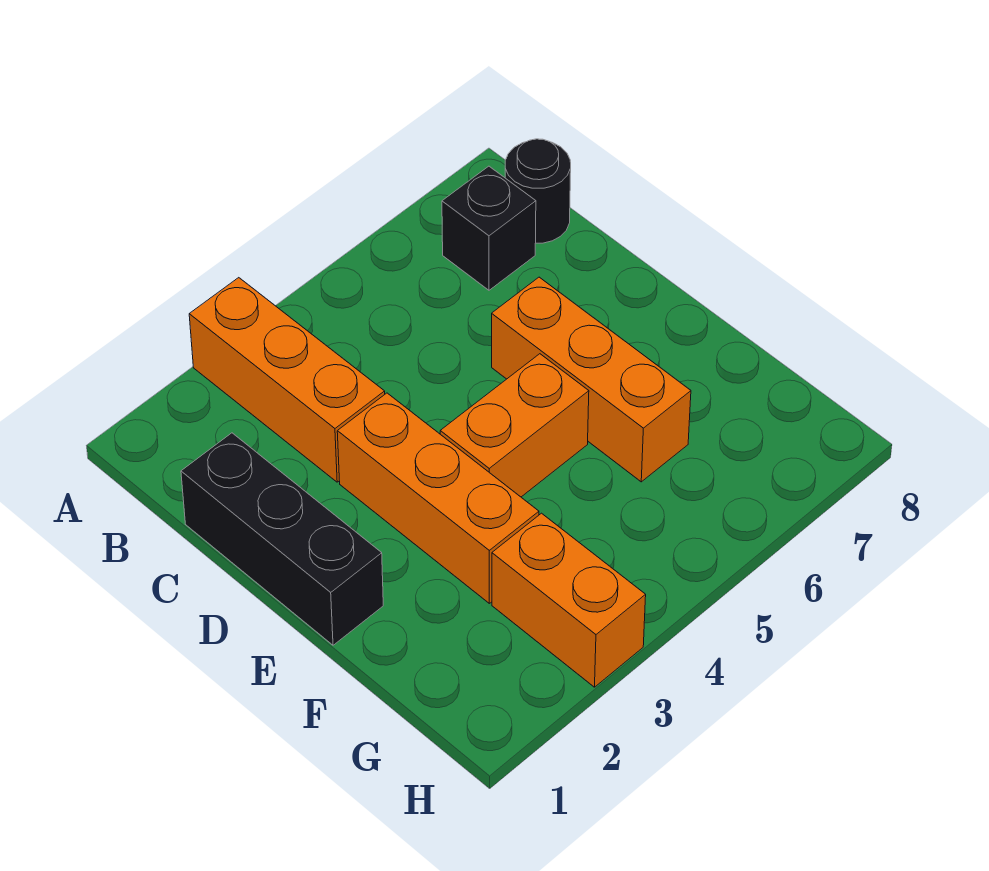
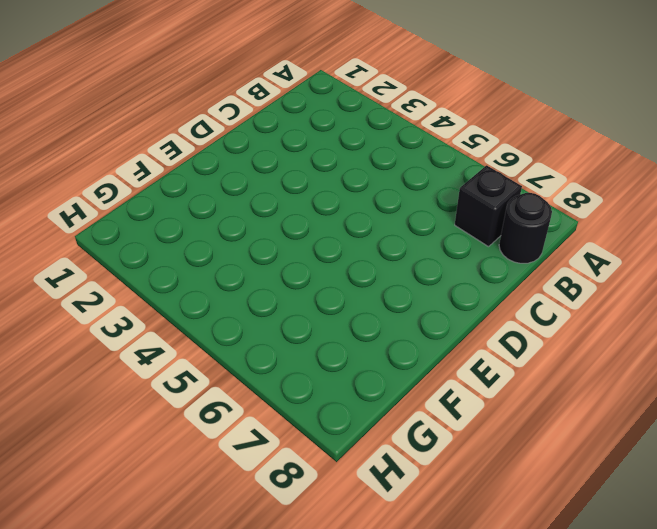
none -> orange brick A3:C3 level 1
none -> black brick C1:E1 level 1

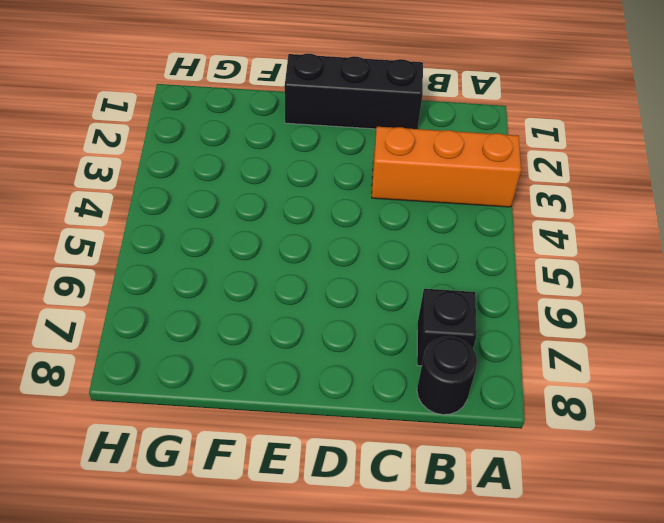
none -> orange brick D3:F3 level 1
none -> orange brick D6:F6 level 1

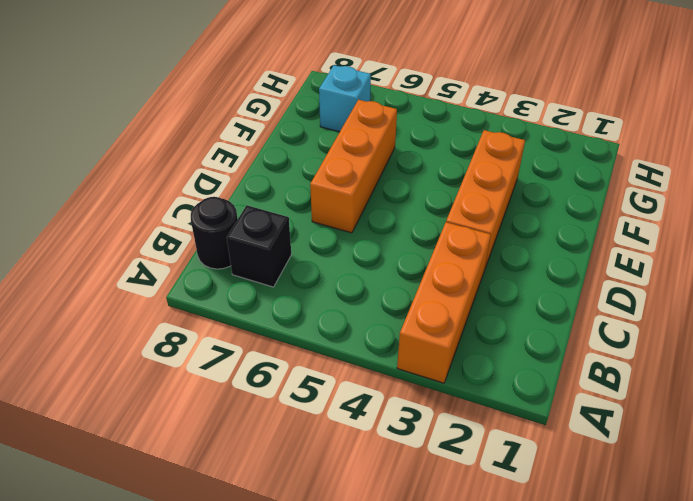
cyan brick G7 level 1 -> none
none -> black brick C1:E1 level 1
none -> orange brick E4:E5 level 1

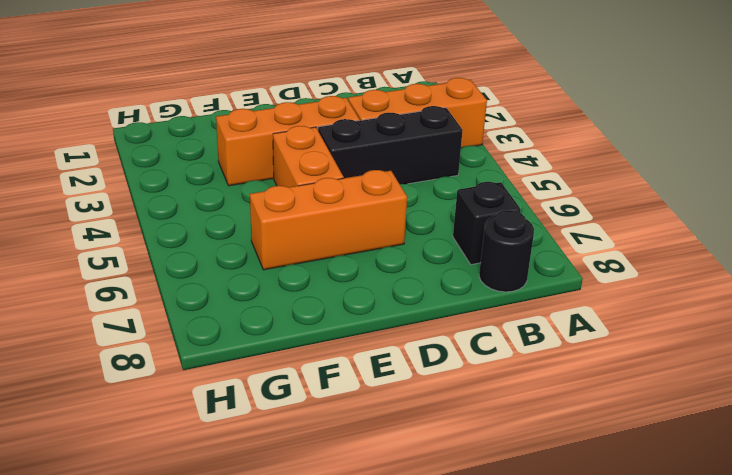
black brick B4:D4 level 1 -> black brick C1:E1 level 1
none -> orange brick G3:H3 level 1

